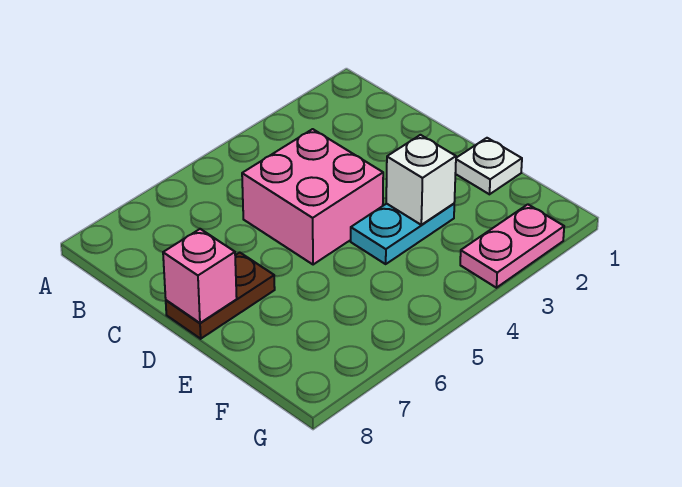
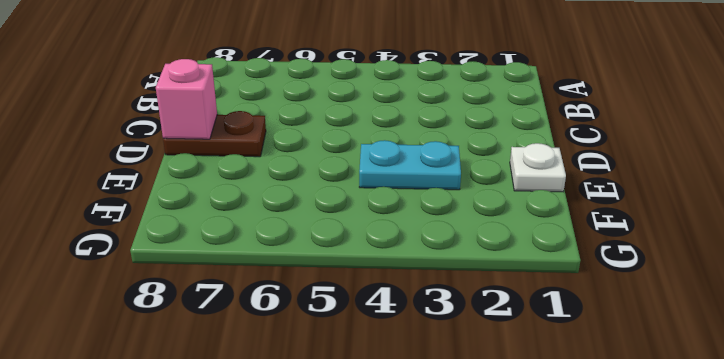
none -> pink brick C4:D5 level 1
none -> pink plate G2:G3 level 1

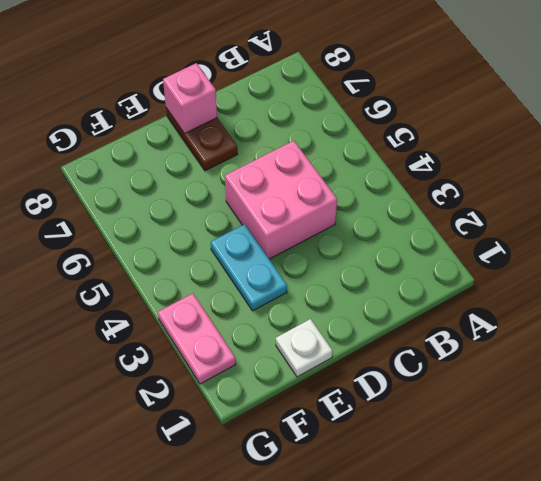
none -> white brick E3 level 2

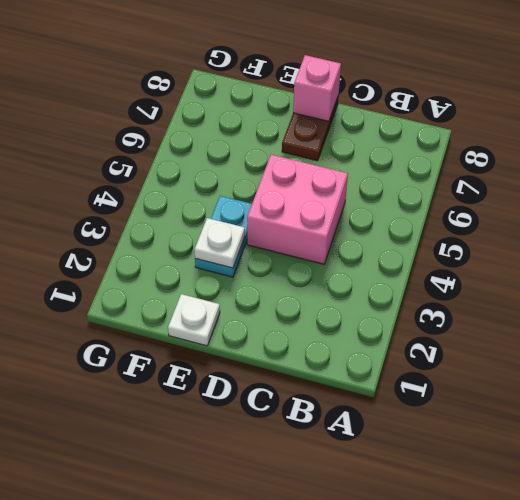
white plate E3 level 2 -> white brick E3 level 2
none -> pink plate G2:G3 level 1

